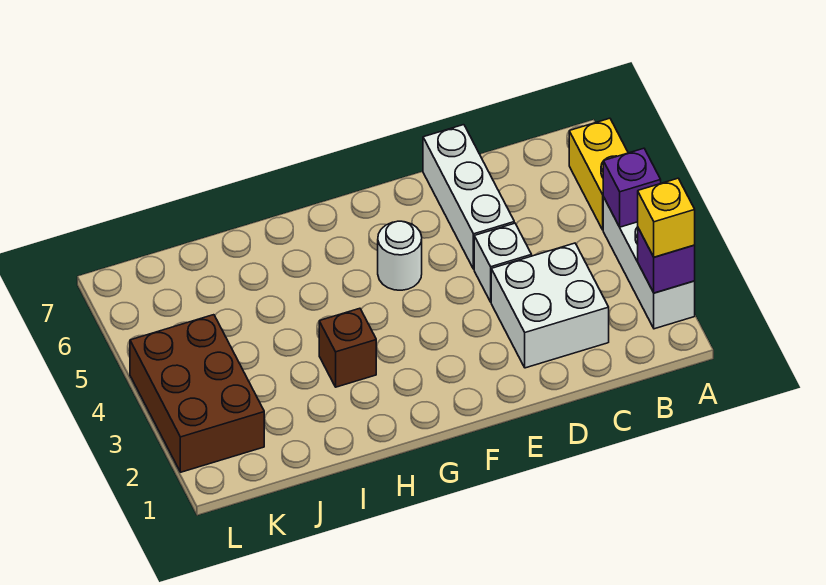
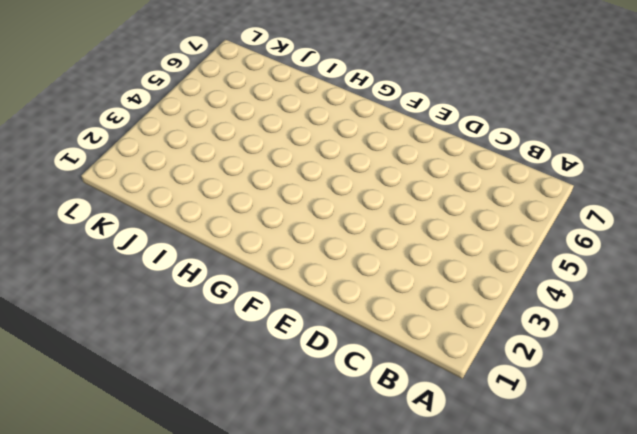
none -> white brick A2:A4 level 1
none -> yellow brick A5:A6 level 1

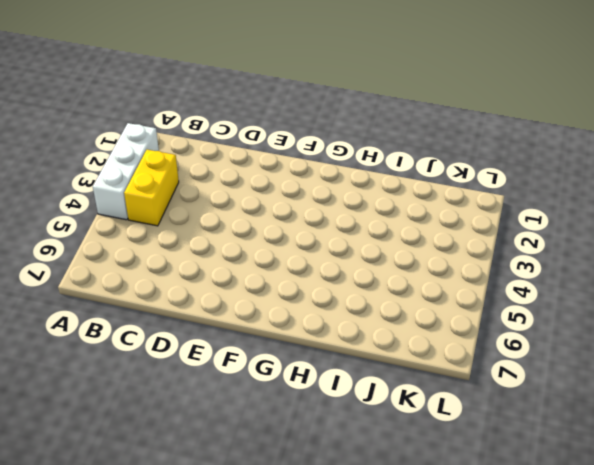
yellow brick B3:B4 level 1 -> yellow brick A5:A6 level 1
none -> white brick C2:D3 level 1
none -> white brick D4 level 1

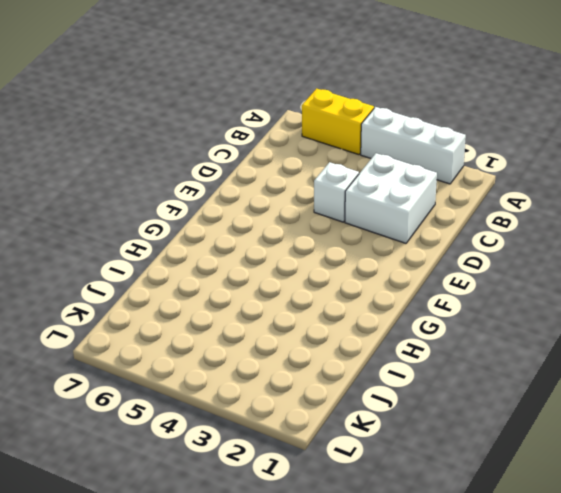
none -> white brick D5:D7 level 1
none -> white round brick F5 level 1

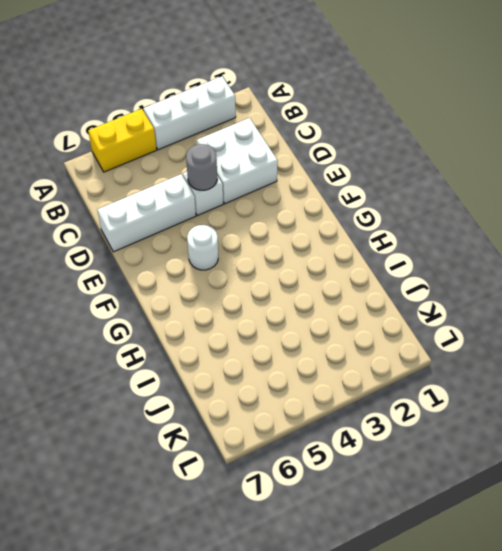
grey round brick D4 level 2 -> none
none -> brown brick H3 level 1
none -> brown brick K2:L4 level 1

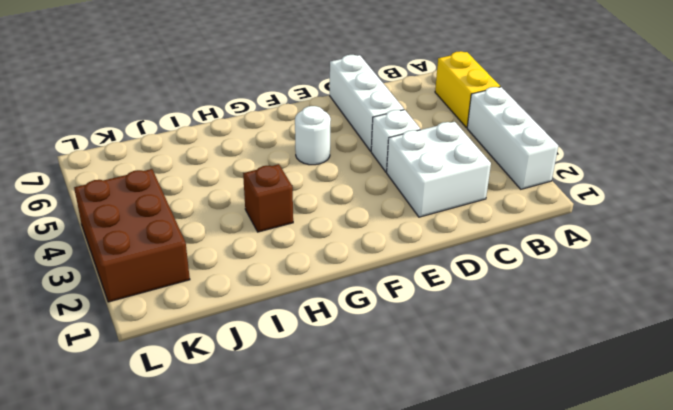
none -> purple brick A2 level 2
none -> purple brick A4 level 2

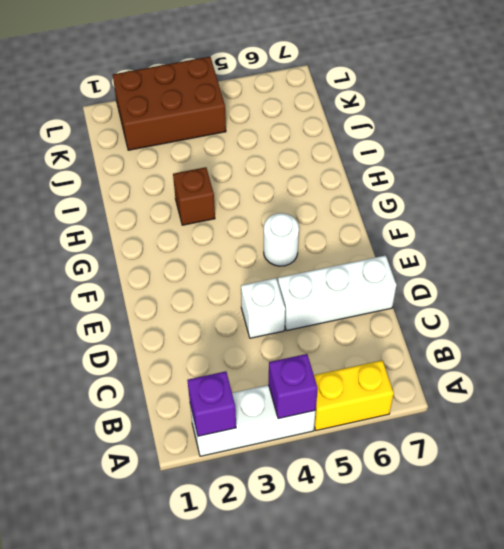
none -> white brick C2:D3 level 1
none -> yellow brick A2 level 3

